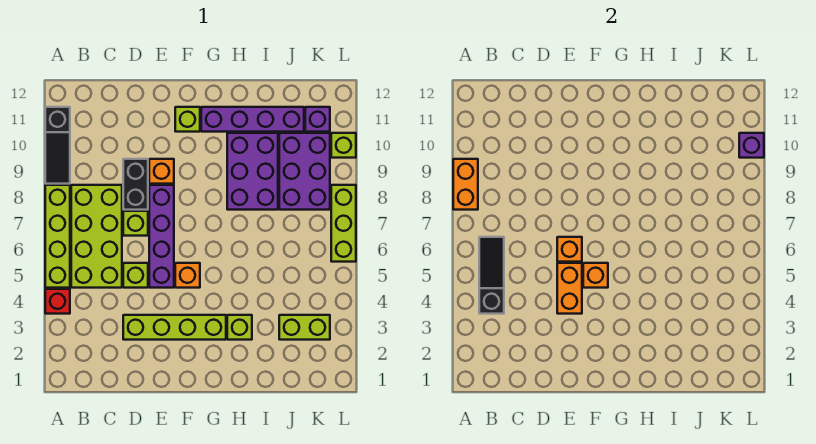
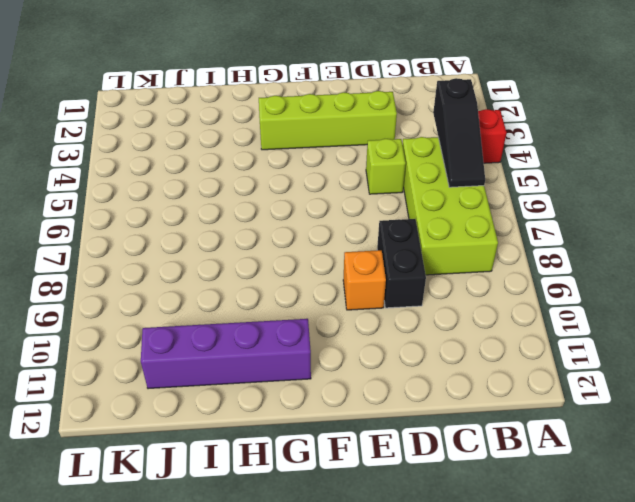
none -> lime brick A5:A8 level 1
none -> black slope A9:A11 level 1 top 11
none -> lime brick D7 level 1

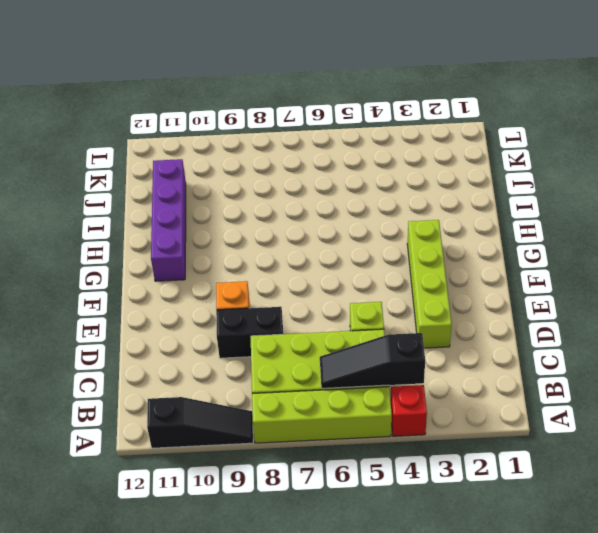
none -> lime brick D7 level 1
none -> purple brick E5:E8 level 1
none -> orange brick F5 level 1

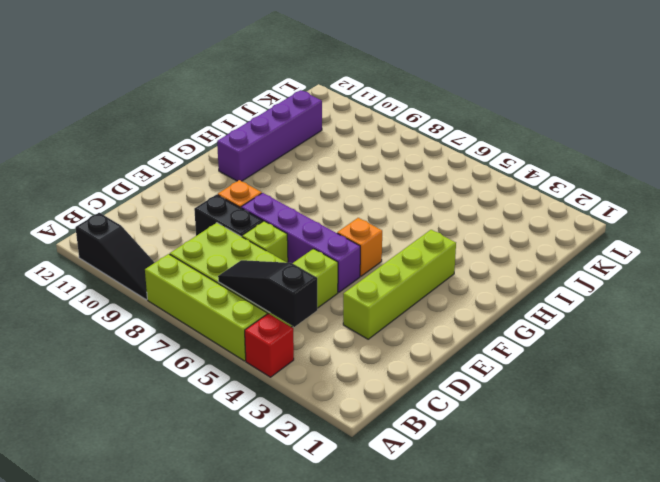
none -> lime brick F11 level 1
none -> lime brick H3 level 1
none -> purple brick H8:I10 level 1

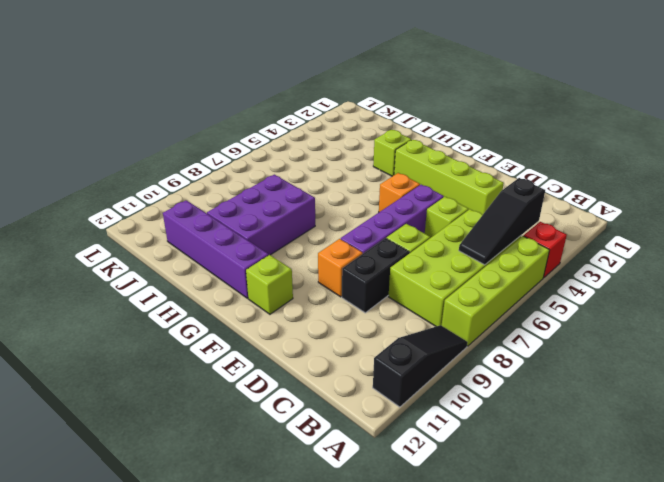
none -> lime brick J3:K3 level 1
none -> purple brick J8:K10 level 1
none -> purple brick K11 level 1

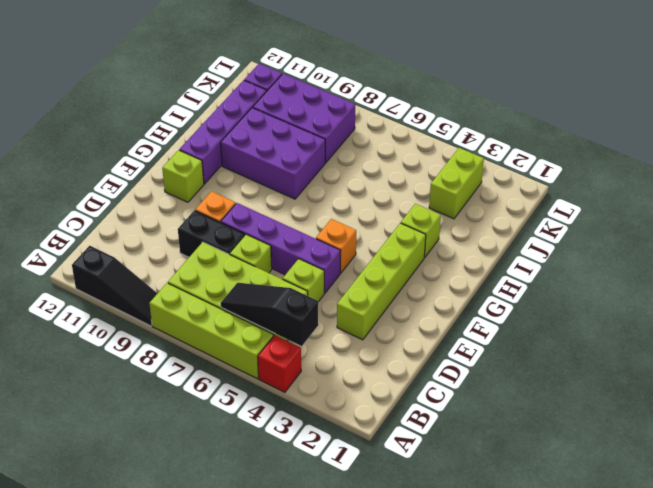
none -> lime brick L6:L8 level 1
none -> lime brick L10 level 1
none -> orange brick A8:A9 level 2

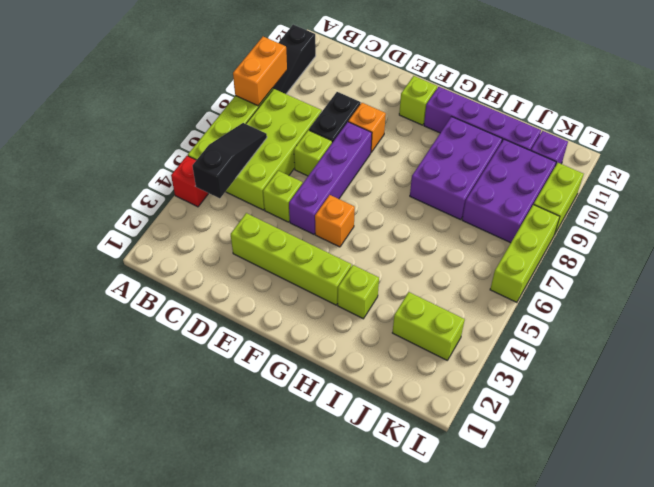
lime brick L9:L10 level 1 -> lime brick L10 level 1
none -> orange brick E4:E5 level 2
none -> orange brick E6 level 2
none -> orange brick F5 level 2

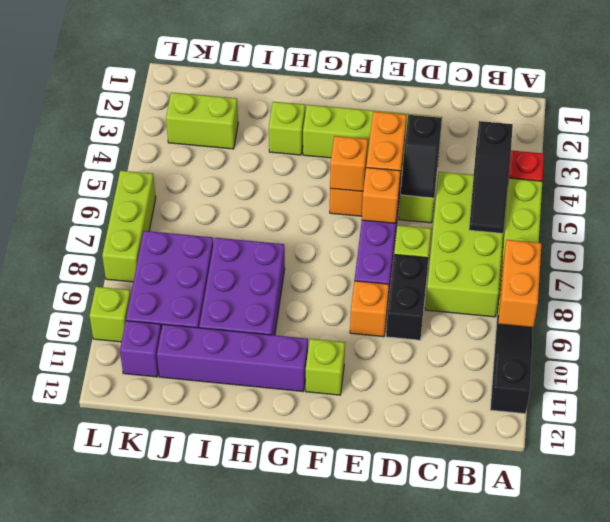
black slope D4:D5 level 2 top 4 -> none
none -> purple brick L10 level 2

